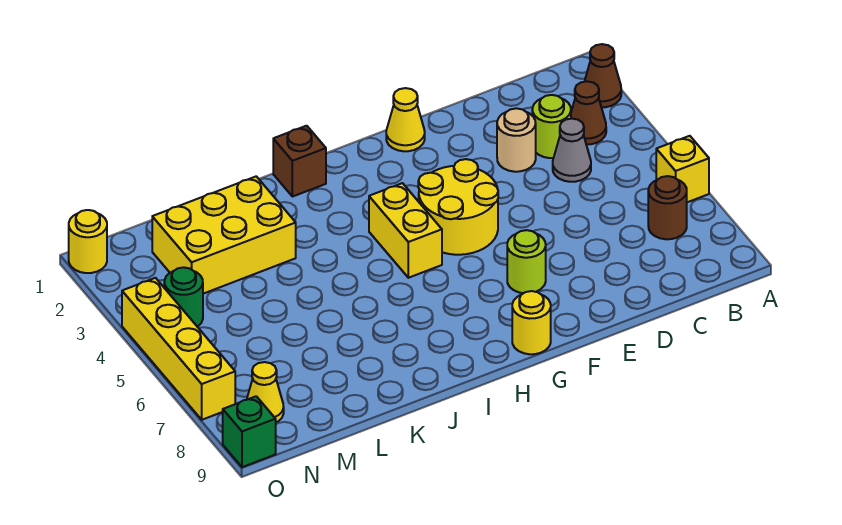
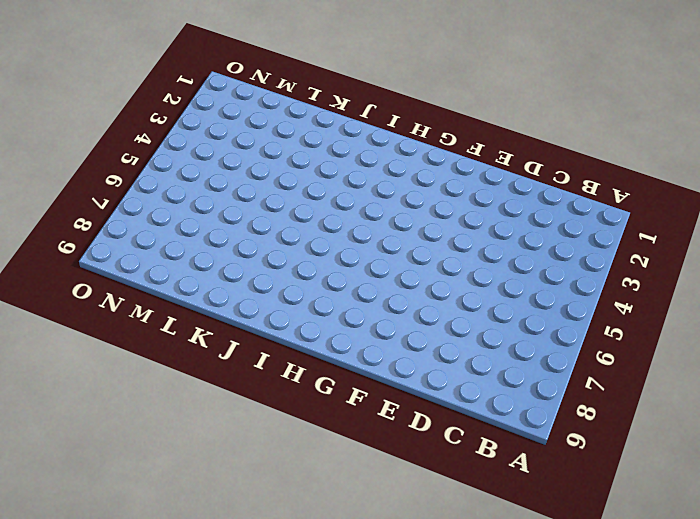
none -> brown cone A2 level 1
none -> yellow brick A6 level 1
none -> brown cone B3 level 1

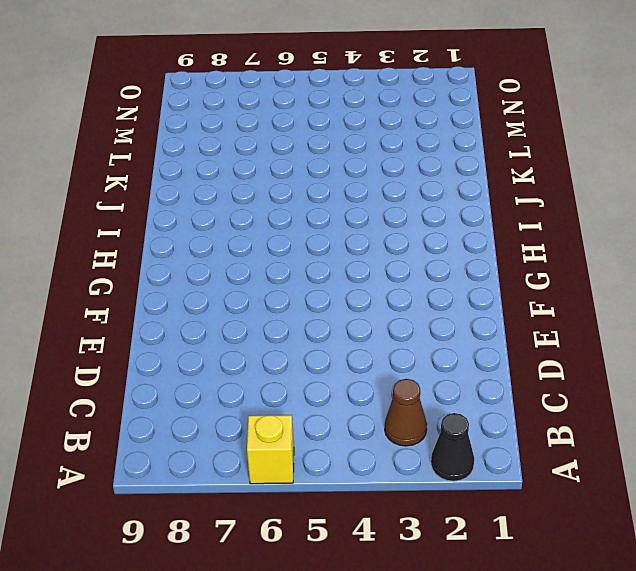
black cone A2 level 1 -> brown cone A2 level 1
none -> brown round brick B7 level 1
none -> lime round brick C3 level 1
none -> grey cone C4 level 1

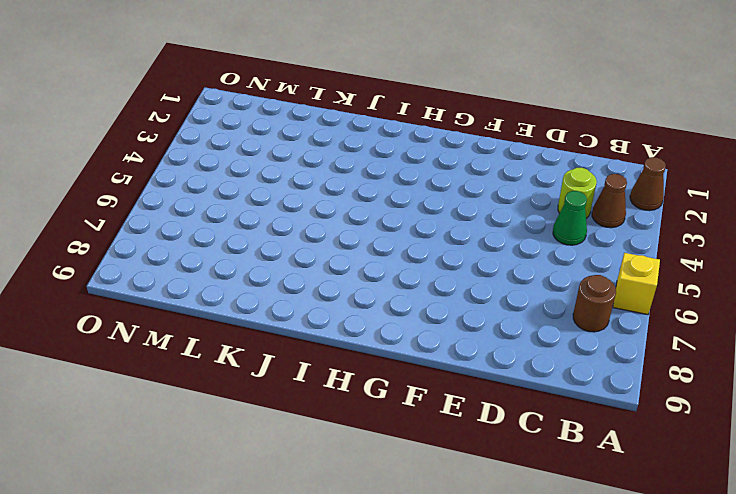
green cone C4 level 1 -> grey cone C4 level 1
none -> tan round brick D3 level 1
none -> yellow cone F1 level 1
none -> yellow round brick F4:G5 level 1

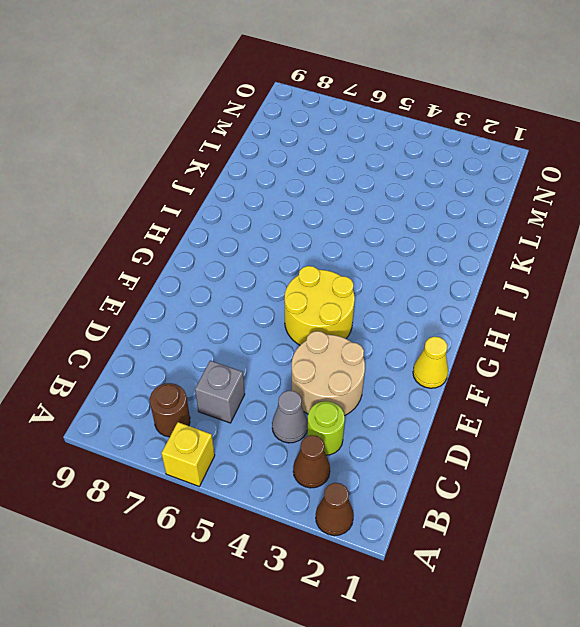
grey brick C6 level 1 -> none
tan round brick D3:E4 level 1 -> tan round brick D3 level 1
none -> lime round brick F7 level 1
none -> yellow round brick G9 level 1
none -> yellow brick H4:H5 level 1

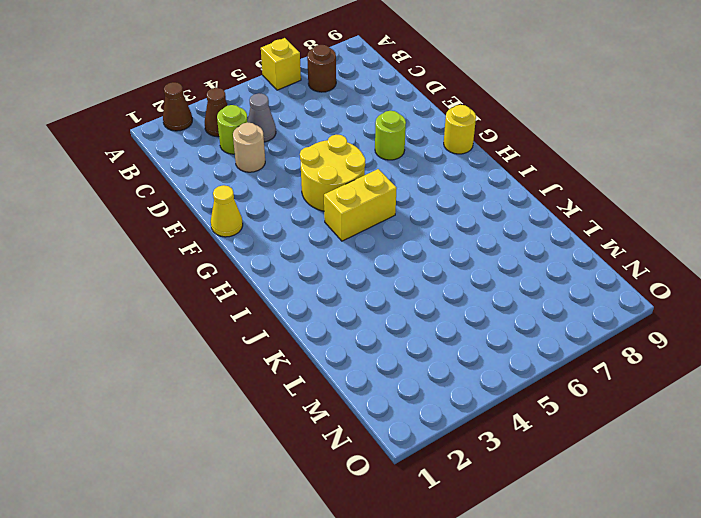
none -> brown brick I1 level 1
none -> yellow brick K2:M3 level 1
none -> green round brick N4 level 1

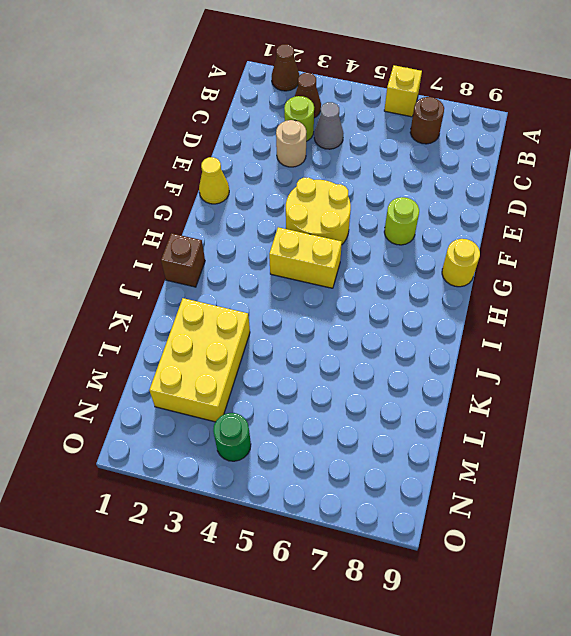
none -> yellow cone N8 level 1
none -> yellow round brick O1 level 1
none -> yellow brick O4:O7 level 1

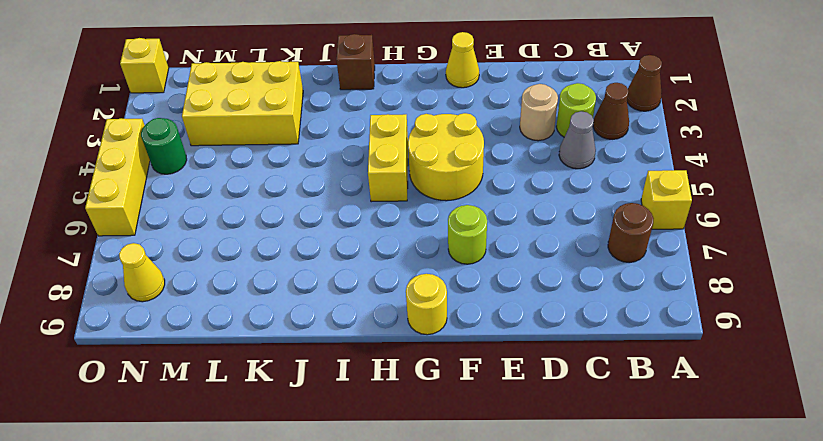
yellow brick O1 level 1 -> yellow round brick O1 level 1
yellow brick O4:O6 level 1 -> yellow brick O4:O7 level 1
none -> green brick O9 level 1

